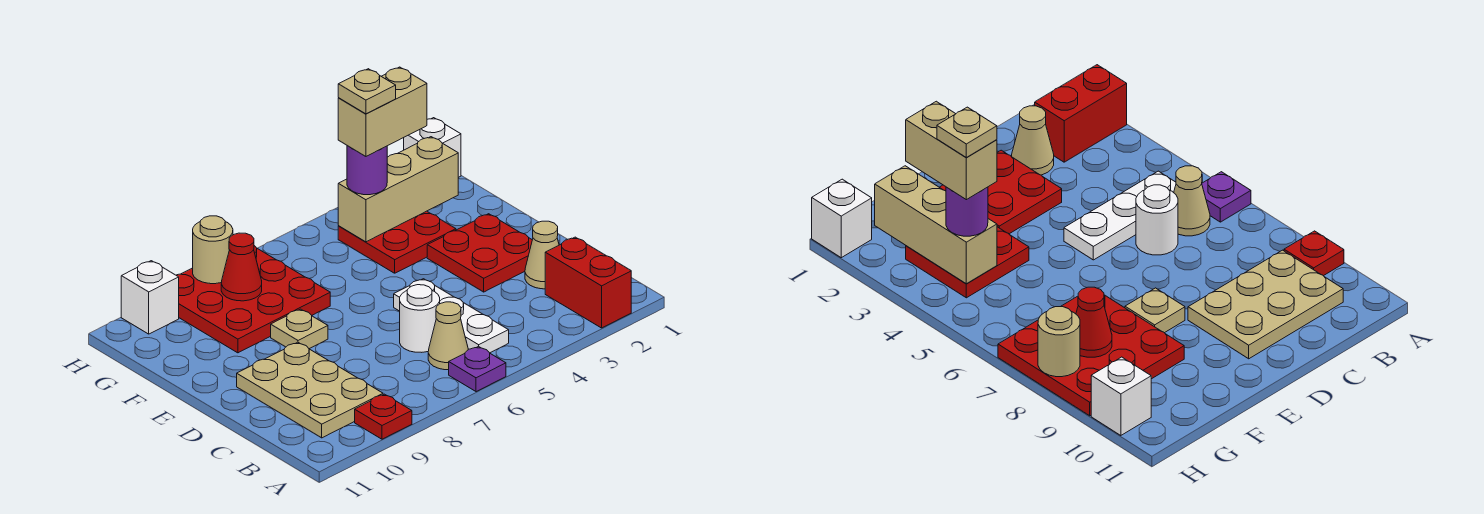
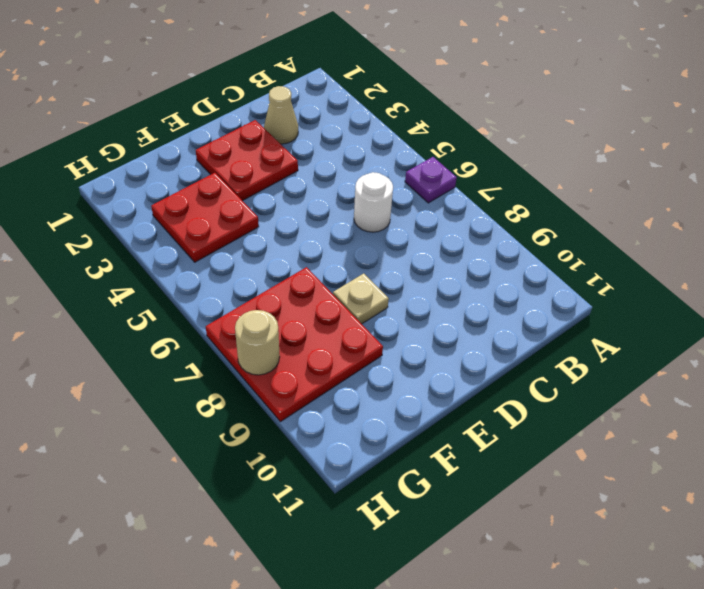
none -> red brick A2:B2 level 1
none -> red plate A9 level 1
none -> white plate B5:D5 level 1

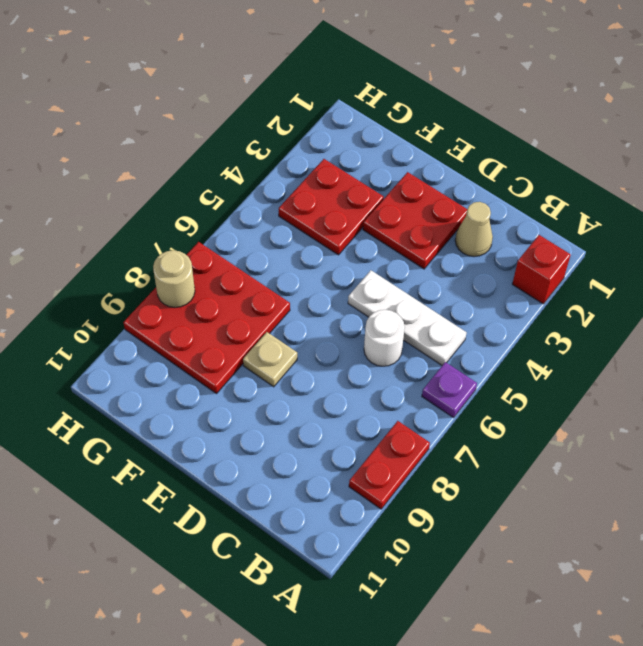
red brick A2 level 1 -> red brick A2:B2 level 1
red plate A8:A9 level 1 -> red plate A9 level 1
none -> tan cone B6 level 1
none -> tan plate B9:D10 level 1
none -> white brick H1 level 1

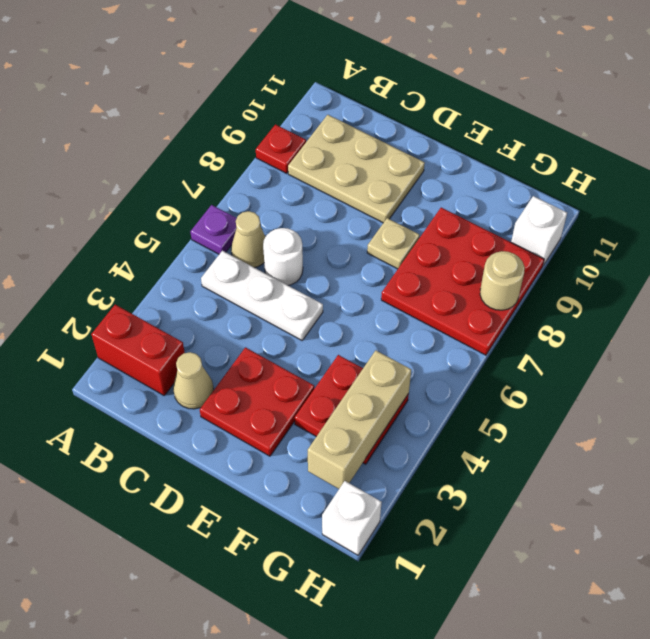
none -> red cone G8 level 2
none -> purple round brick G4 level 3
none -> tan brick G3:G4 level 4

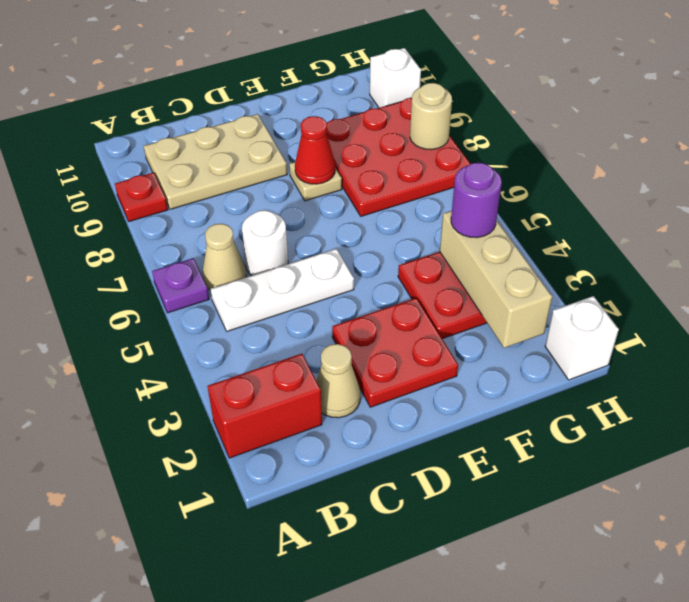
red cone E8 level 2 -> red cone G8 level 2
none -> tan brick G3:G4 level 4
none -> tan plate G4 level 5

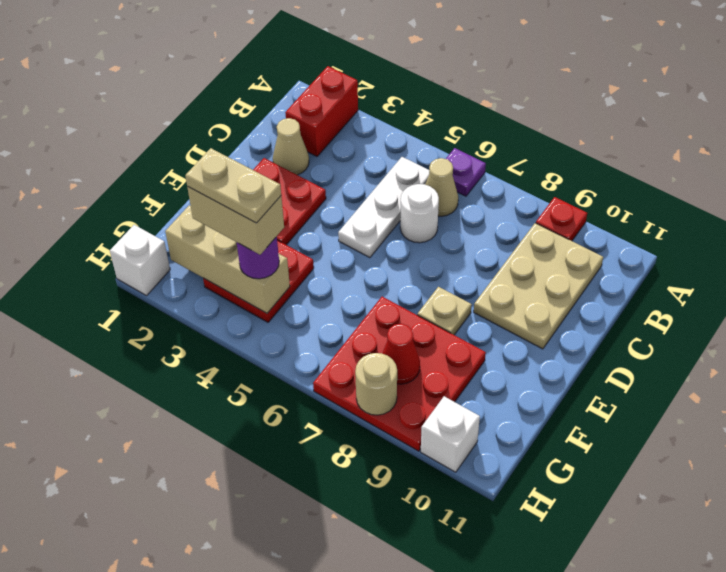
tan plate G3:G4 level 5 -> tan plate G4 level 5

